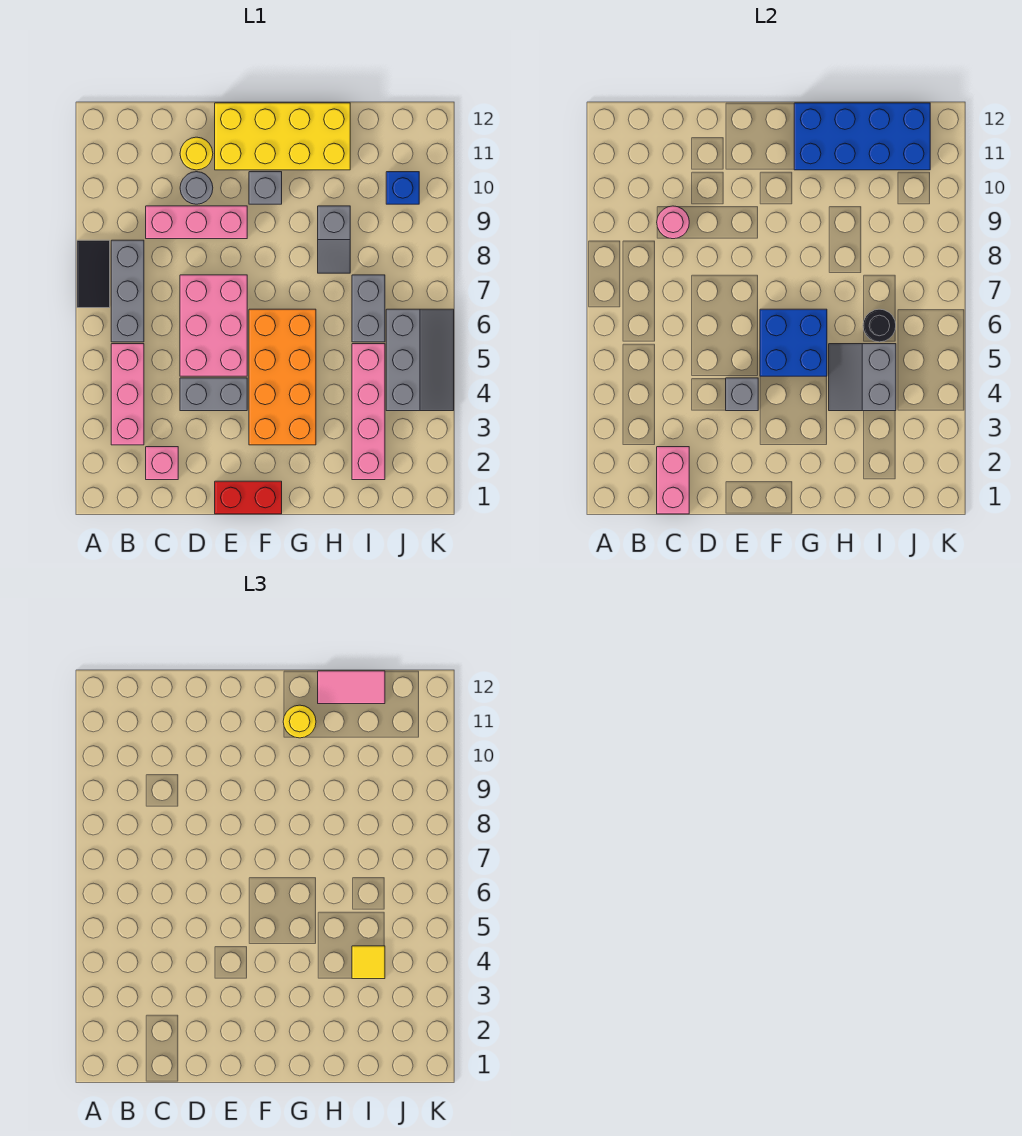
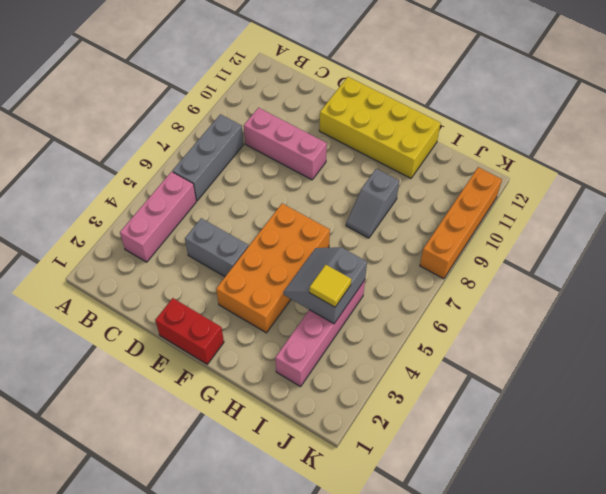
orange brick K8:K11 level 1 -> none
none -> black tile A7:A8 level 1
none -> pink brick C2 level 1
none -> pink brick D5:E7 level 1

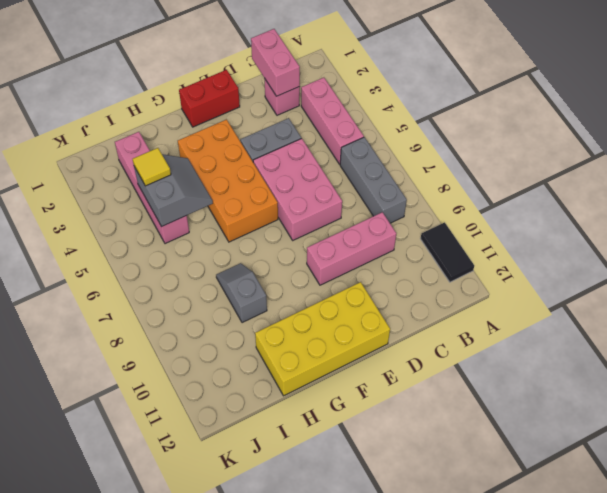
black tile A10:A11 level 1 -> black tile A7:A8 level 1
none -> grey round brick D10 level 1
none -> yellow round brick D11 level 1
none -> grey brick F10 level 1

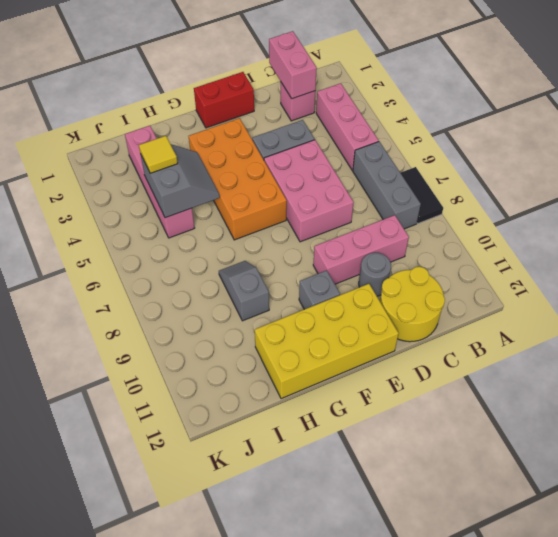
yellow round brick C11:D12 level 1 -> yellow round brick D11 level 1
none -> grey brick I6:I7 level 1
none -> grey slope J4:K6 level 1 top J
none -> blue brick J10 level 1

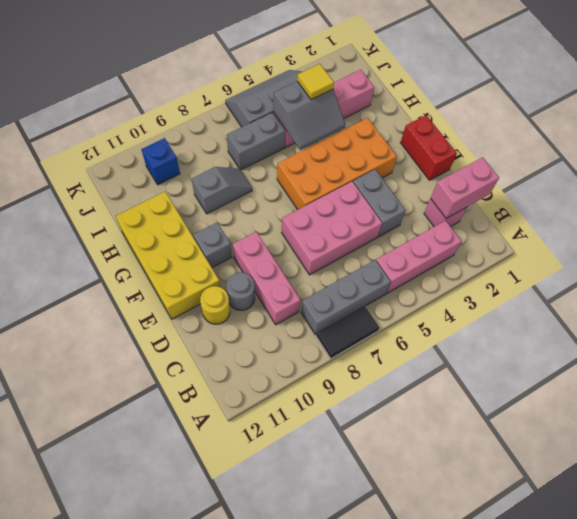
none -> pink round brick C9 level 2
none -> grey brick E4 level 2
none -> blue brick F5:G6 level 2

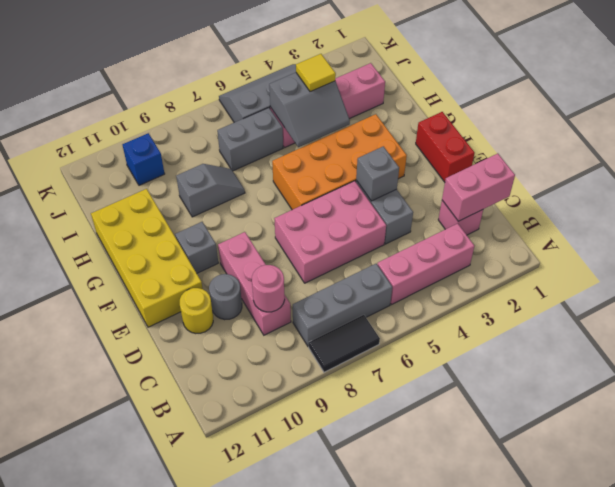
none -> blue brick F5:G6 level 2
none -> blue brick G11:J12 level 2
none -> black round brick I6 level 2

